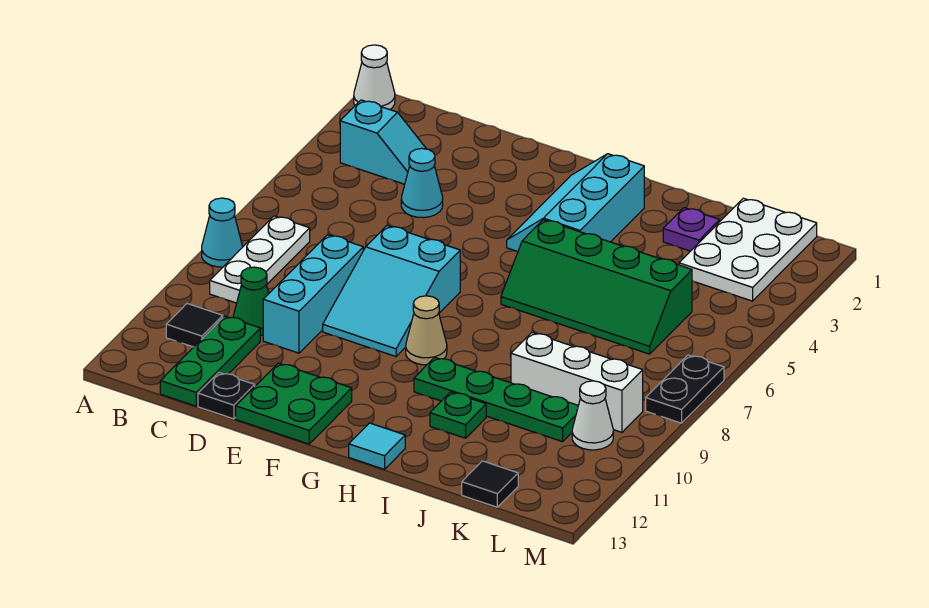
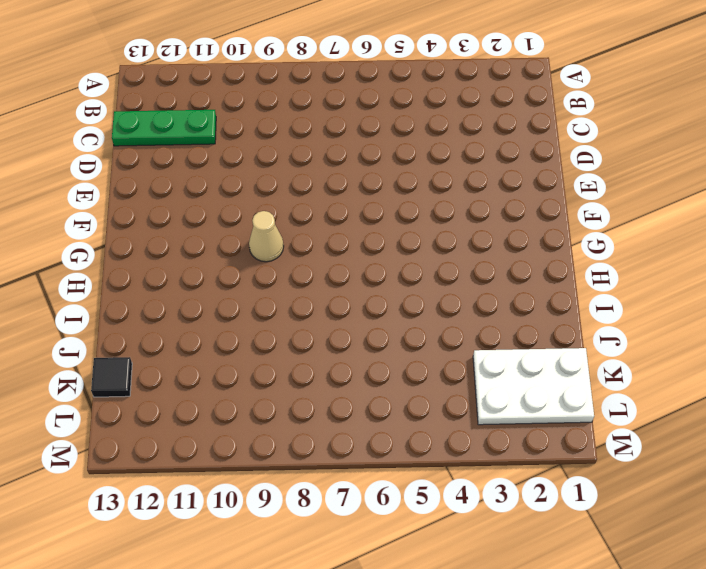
none -> white cone A1 level 1
none -> cyan cone A8 level 1
none -> cyan slope B3:C3 level 1 top B

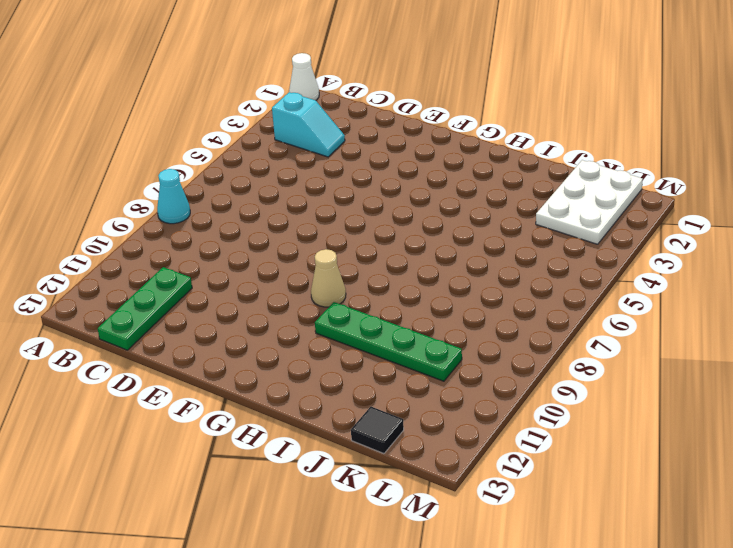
none -> white plate B7:B9 level 1
none -> black tile B11 level 1
none -> green cone C10 level 1

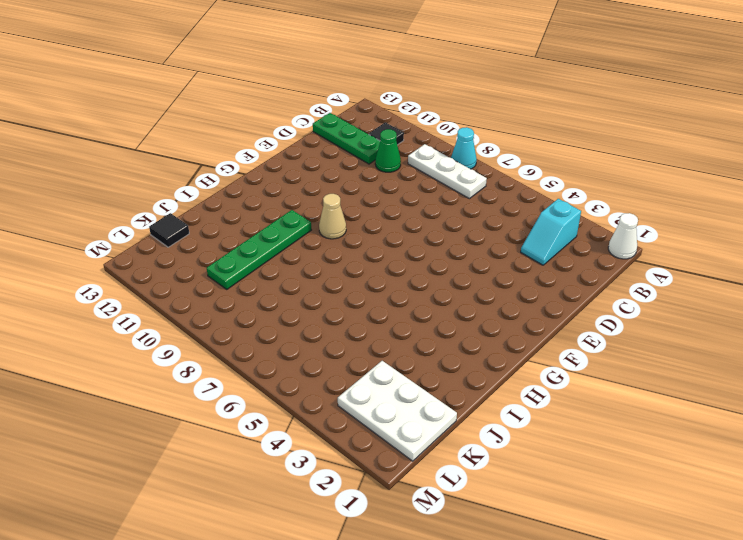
none -> cyan cone D4 level 1
none -> cyan brick D8:D10 level 1
none -> black plate D13 level 1

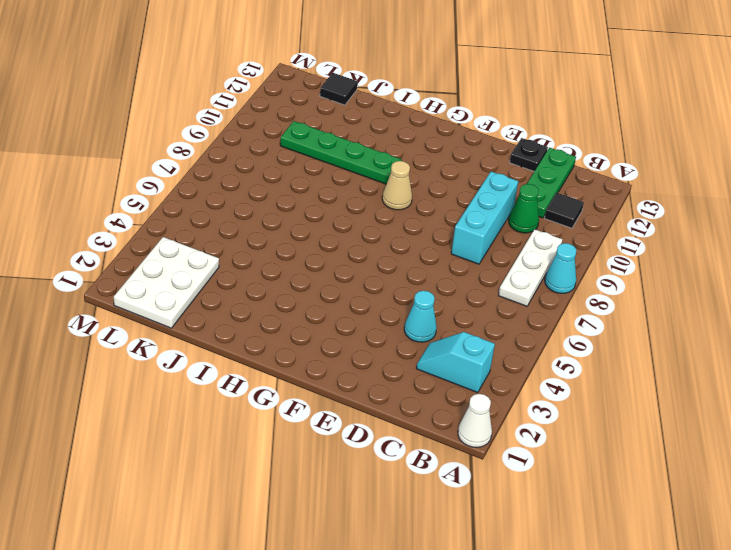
none -> cyan slope E7:F9 level 1 top 7
none -> green plate E12:F13 level 1
none -> cyan slope G2:H4 level 1 top H

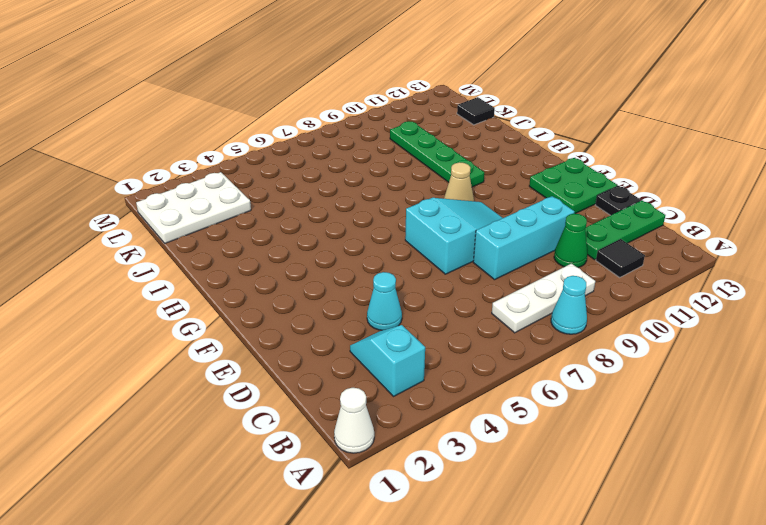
none -> cyan slope G2:H4 level 1 top H
none -> green slope H5:K6 level 1 top 5
none -> cyan tile H13 level 1

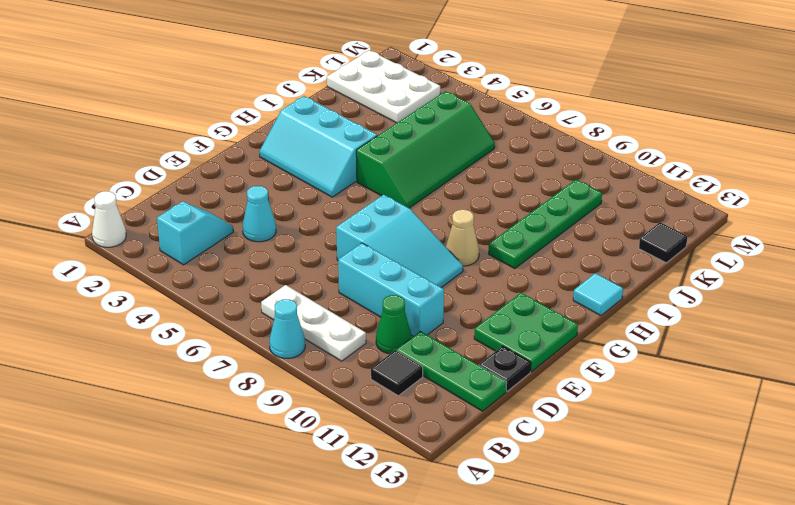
none -> green plate I11 level 1
none -> purple plate J2 level 1
none -> white brick J9:L9 level 1

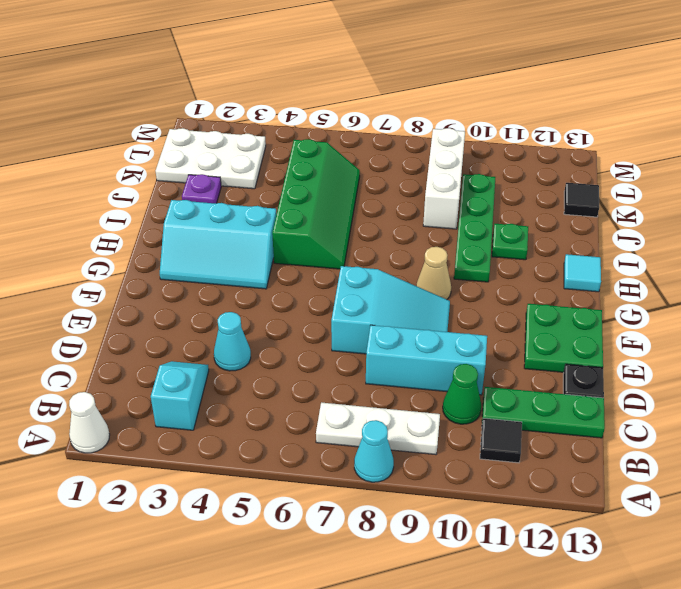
none -> white cone L10 level 1
none -> black plate M7:M8 level 1

